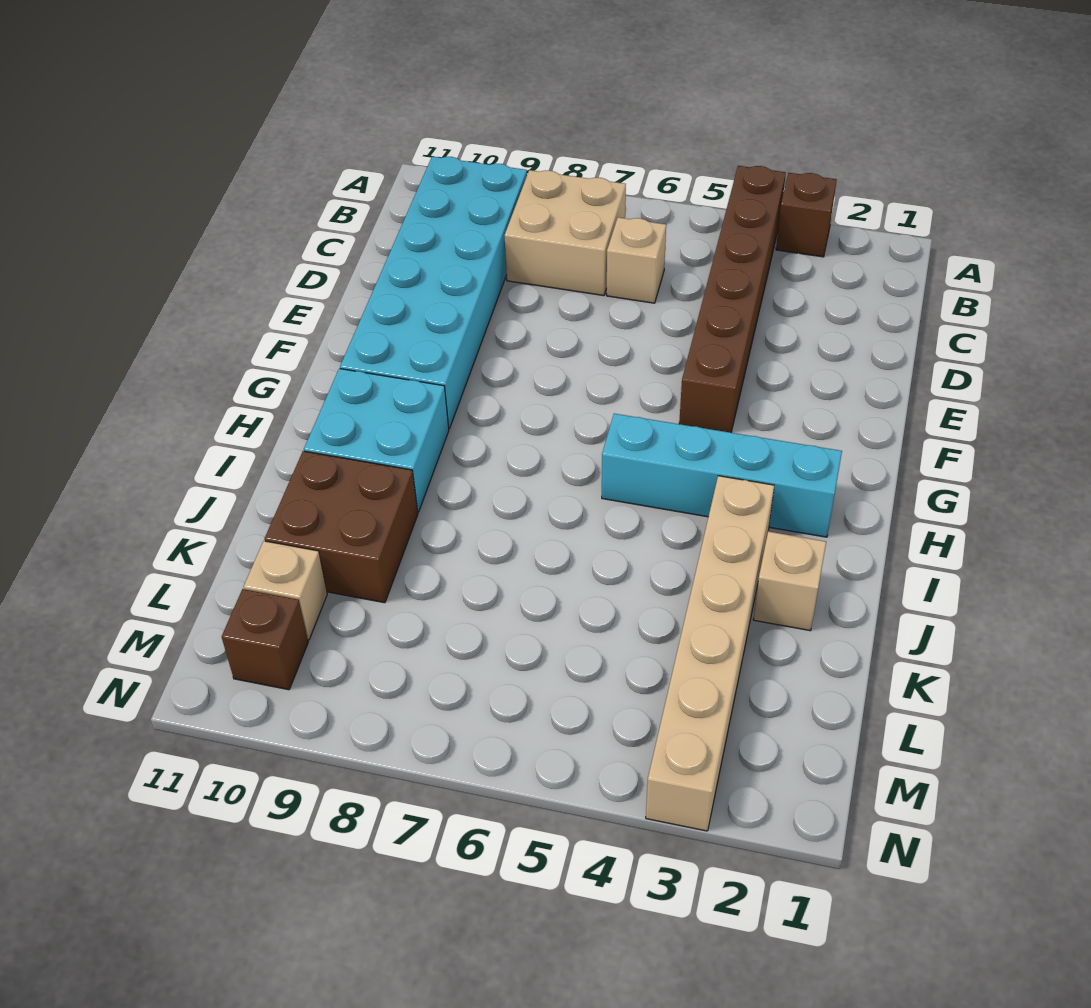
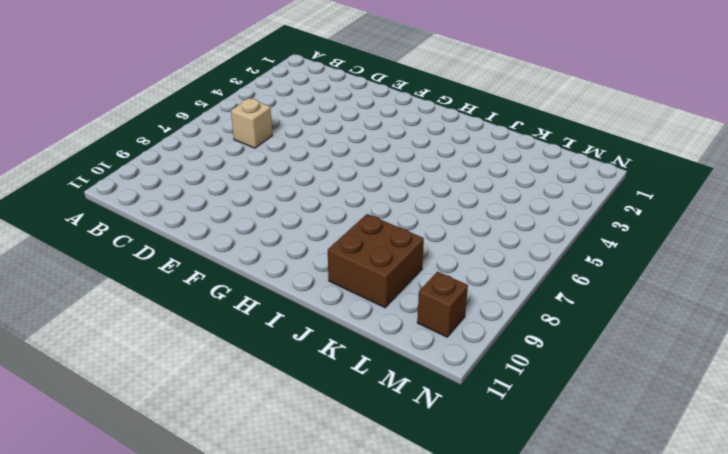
none -> brown brick A3 level 1
none -> brown brick A4:F4 level 1
none -> tan brick B7:C8 level 1

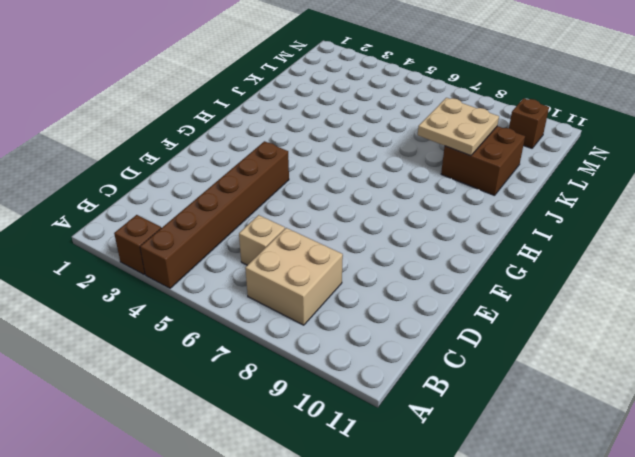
tan plate J8:K9 level 2 -> none
none -> cyan brick B9:G10 level 1
none -> cyan brick H2:H5 level 1
none -> cyan brick H9:I10 level 1

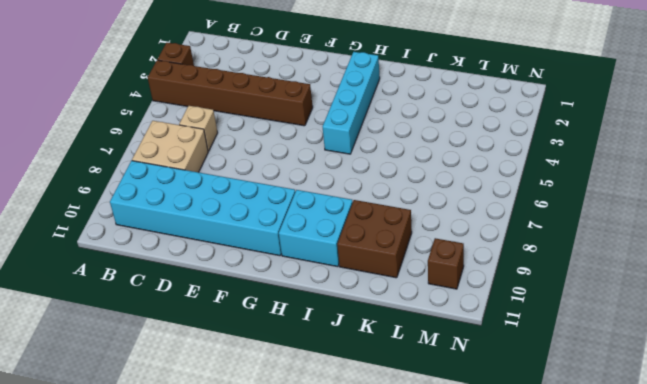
none -> tan brick I3:N3 level 1
none -> tan brick J2 level 1
none -> tan brick L10 level 1

